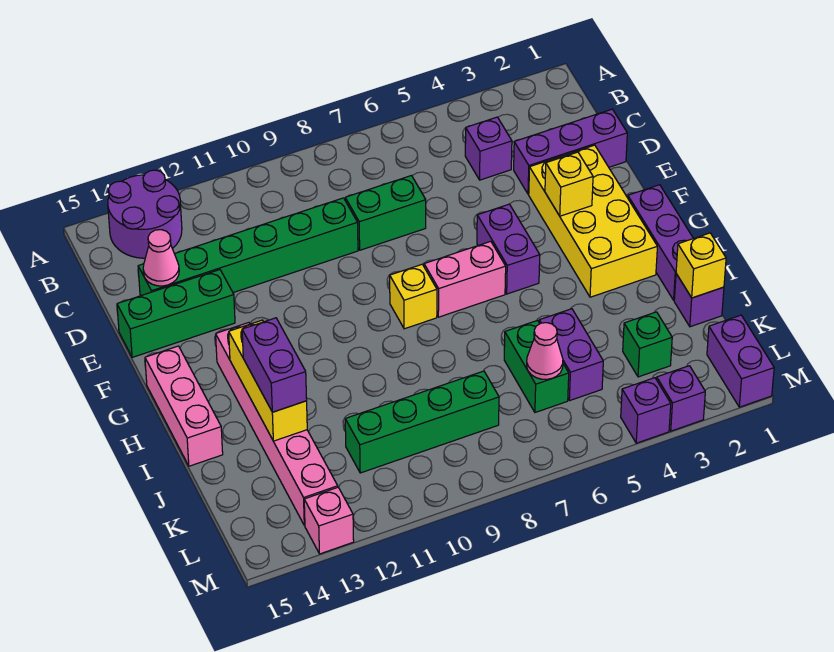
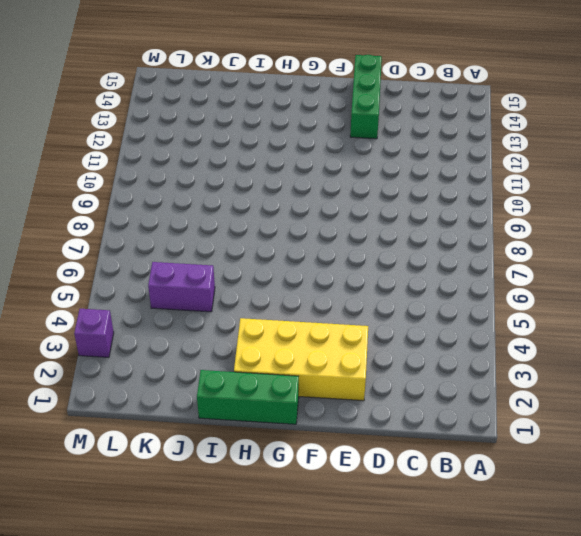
green brick G1:I1 level 1 -> purple brick G1:I1 level 1
none -> purple round brick A13:B14 level 1
none -> purple brick C4 level 1
none -> purple brick D1:D3 level 1

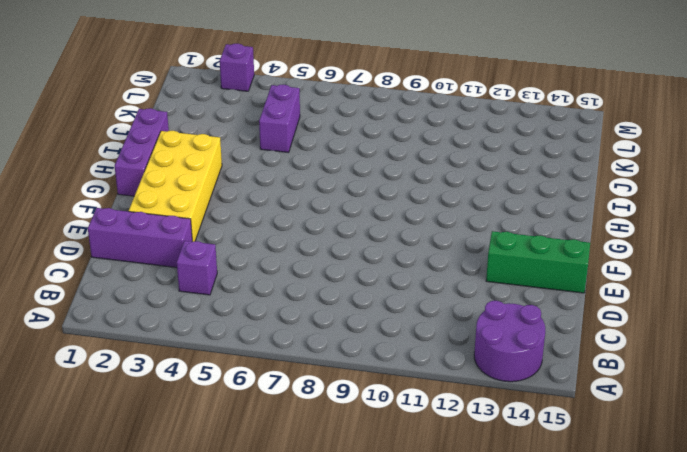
none -> green brick D7:D8 level 1
none -> green brick D9:D14 level 1
none -> purple brick F5:G5 level 1

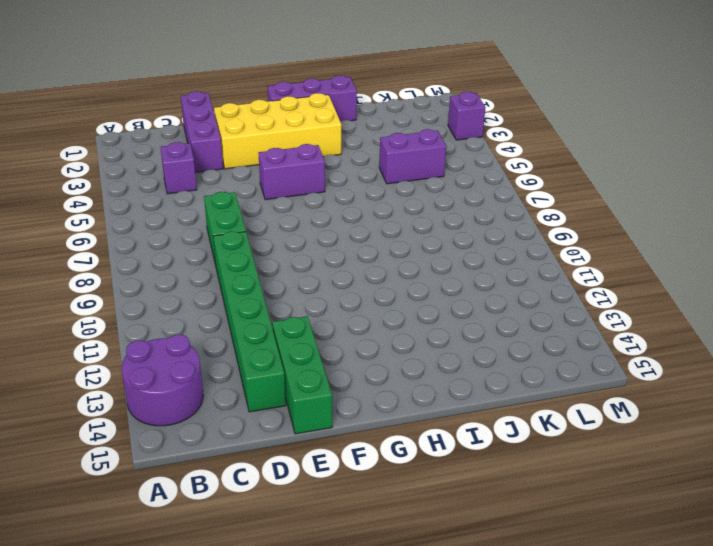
none -> pink brick G6:G7 level 1
none -> yellow brick G8 level 1
none -> pink brick G13:L13 level 1

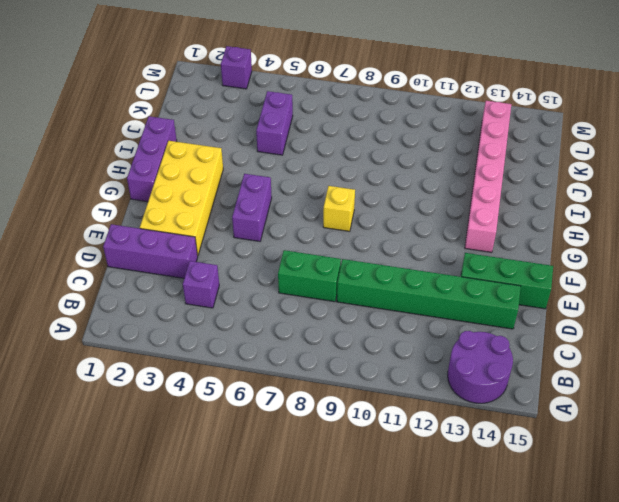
none -> pink brick G6:G7 level 1
none -> pink brick G15:I15 level 1
none -> purple brick J1 level 1

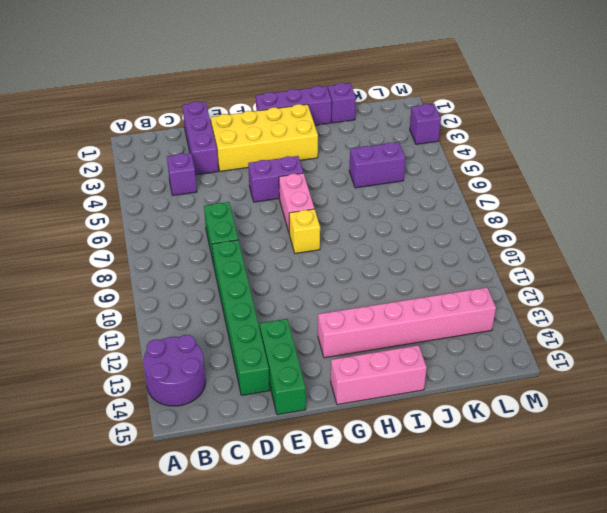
none -> green brick J6:K6 level 1
none -> green brick K3 level 1
none -> green brick K8:K11 level 1

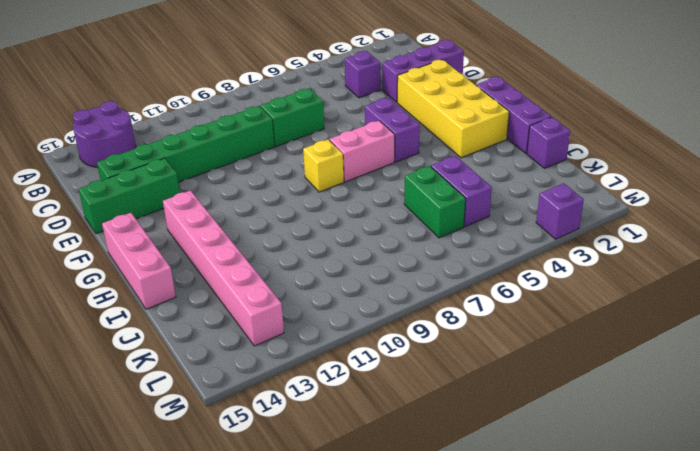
none -> green brick K3 level 1
none -> green brick K8:K11 level 1
none -> purple brick L1:M1 level 1

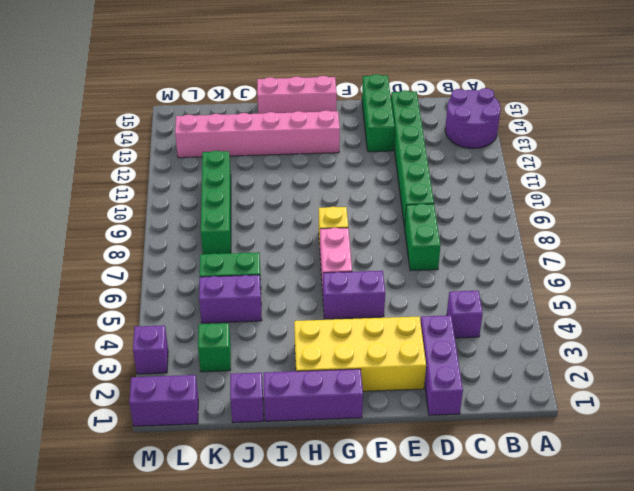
none -> purple brick M4 level 1
none -> pink brick M13 level 1
none -> pink cone D14 level 2

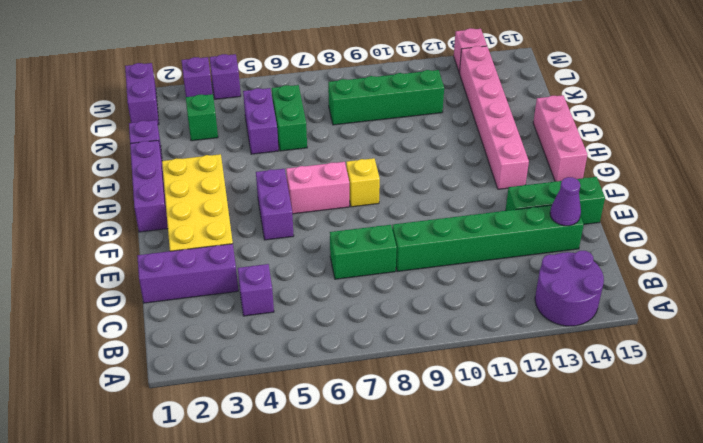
purple cone D14 level 2 -> pink cone D14 level 2
none -> yellow brick F3 level 2
none -> yellow brick H13:J13 level 2
none -> yellow brick J1 level 2

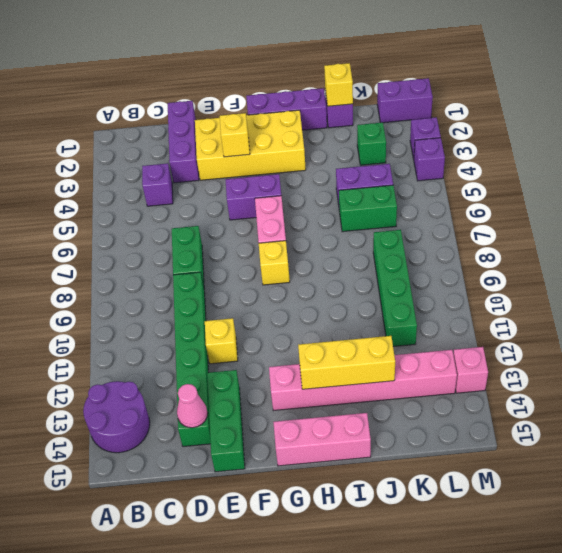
yellow brick E11 level 1 -> none
none -> pink cone K6 level 2
none -> purple brick I13:J13 level 3

